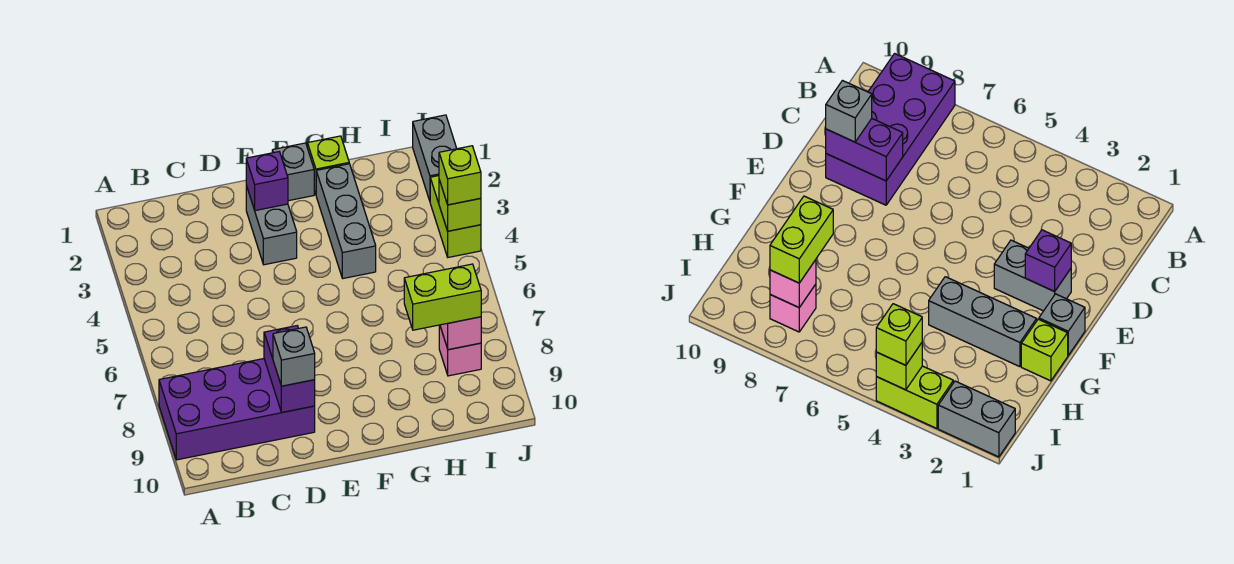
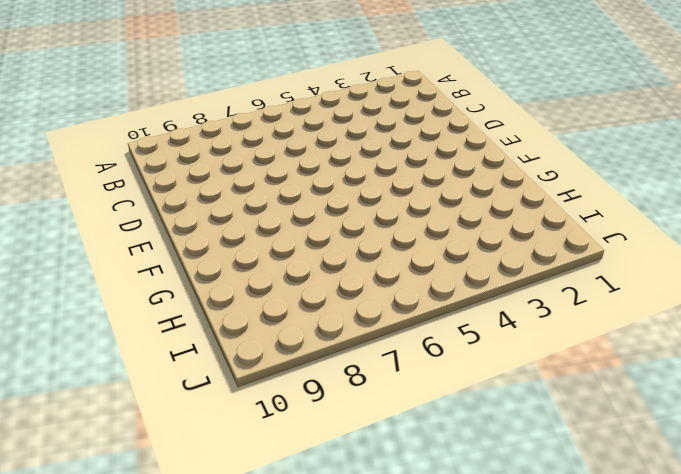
none -> purple brick A8:D9 level 1
none -> grey brick E2:E3 level 1
none -> grey brick F1 level 1

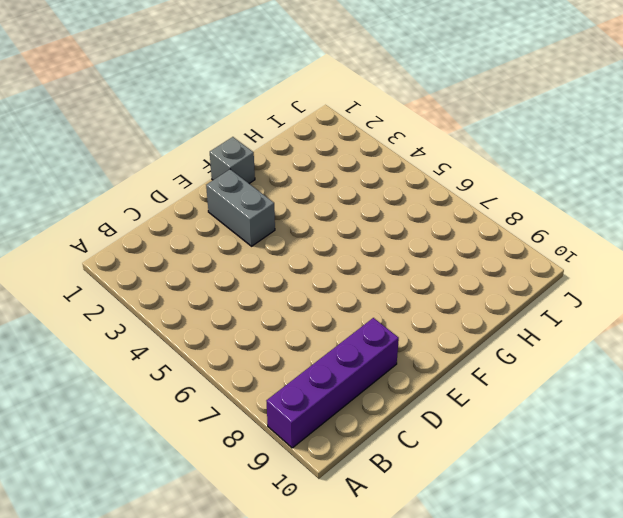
purple brick A9:D9 level 1 -> purple brick A8:D9 level 1
none -> lime brick G1 level 1
none -> grey brick G2:G4 level 1
none -> pink brick I8 level 1

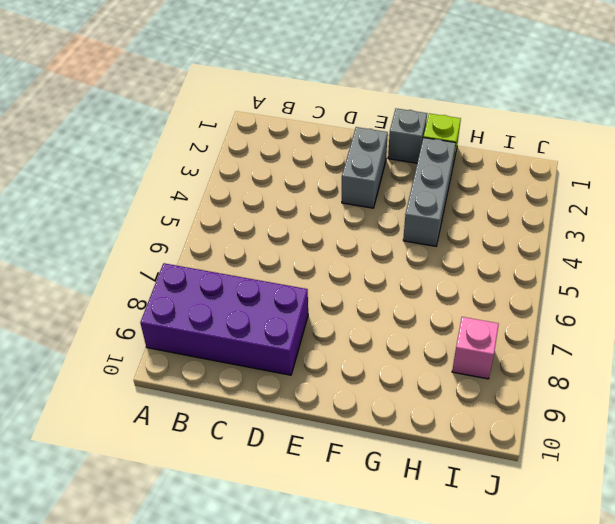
none -> grey brick J1:J2 level 1
none -> lime brick J3:J4 level 1
none -> purple brick D8:D9 level 2

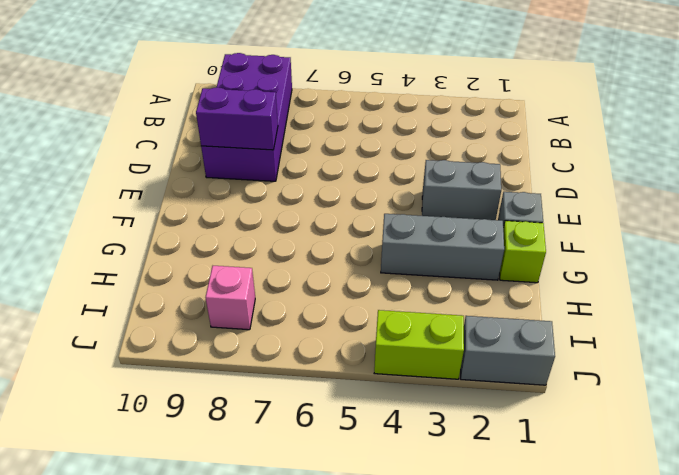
none -> purple brick E2 level 2
none -> pink brick I8 level 2
none -> lime brick J4 level 2

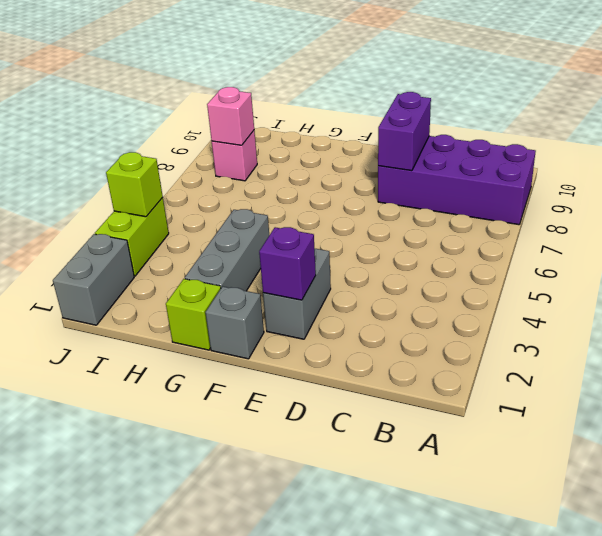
none -> grey brick D9 level 3
none -> lime brick H8:I8 level 3
none -> lime brick J4 level 3

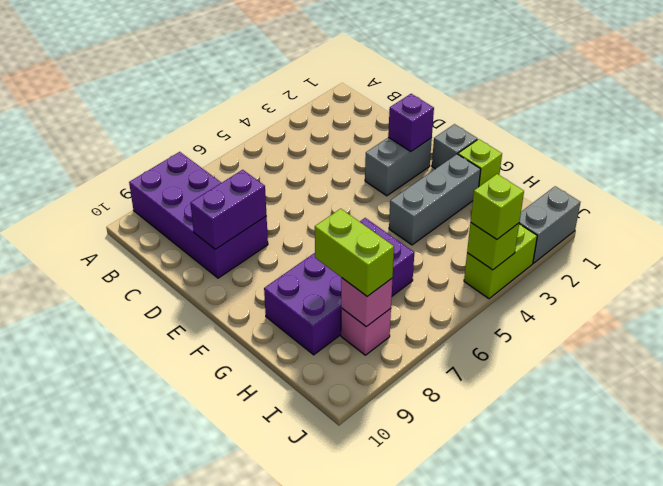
purple brick G6:H9 level 1 -> none
none -> grey brick D9 level 3

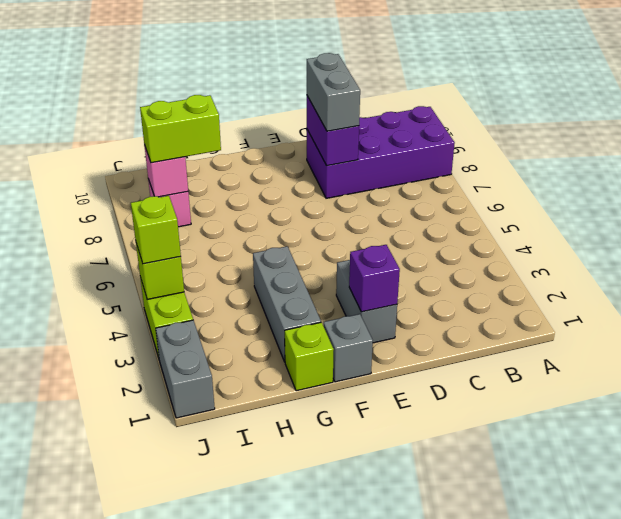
grey brick D8:D9 level 3 -> grey brick D9 level 3

